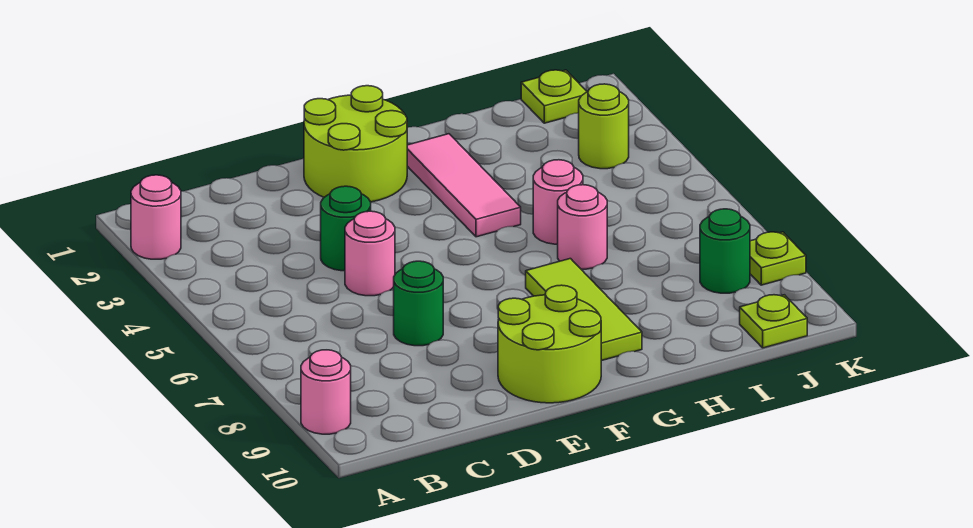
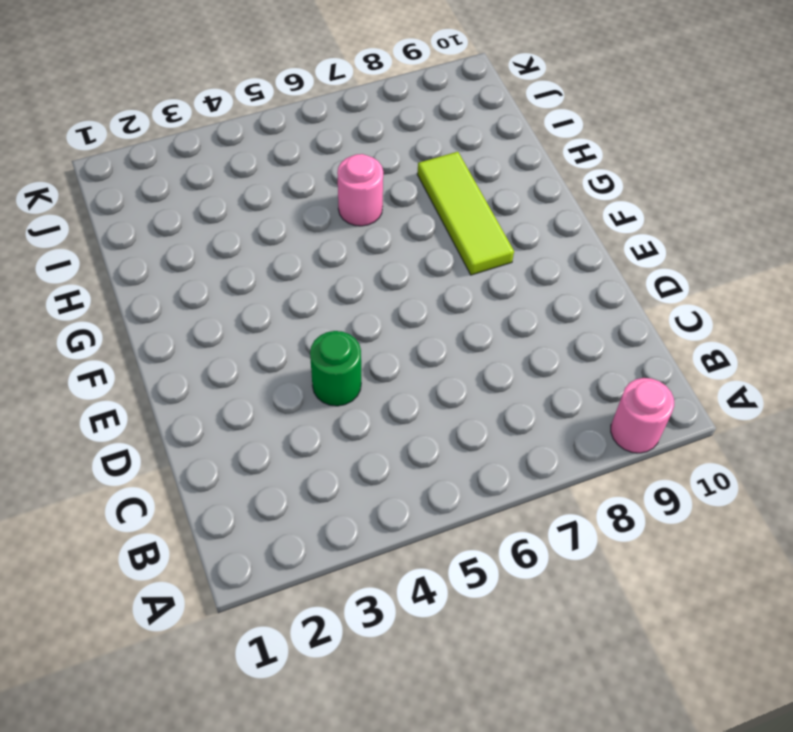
lime tile F8:H8 level 1 -> lime tile G7:G9 level 1
none -> pink round brick A2 level 1
none -> pink round brick D5 level 1
none -> green round brick D7 level 1

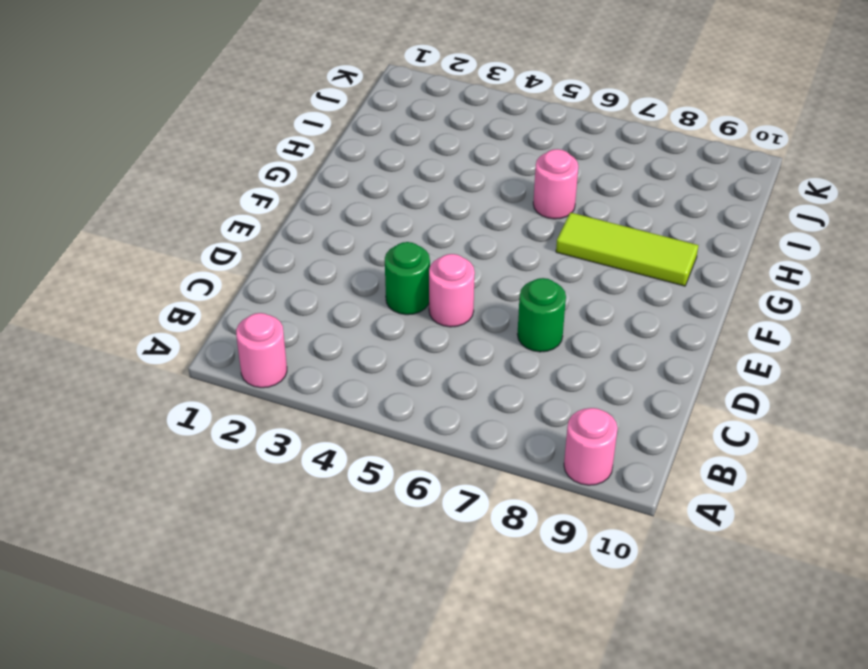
none -> lime round brick E1:F2 level 1
none -> lime round brick E9:F10 level 1
none -> pink tile G2:G4 level 1

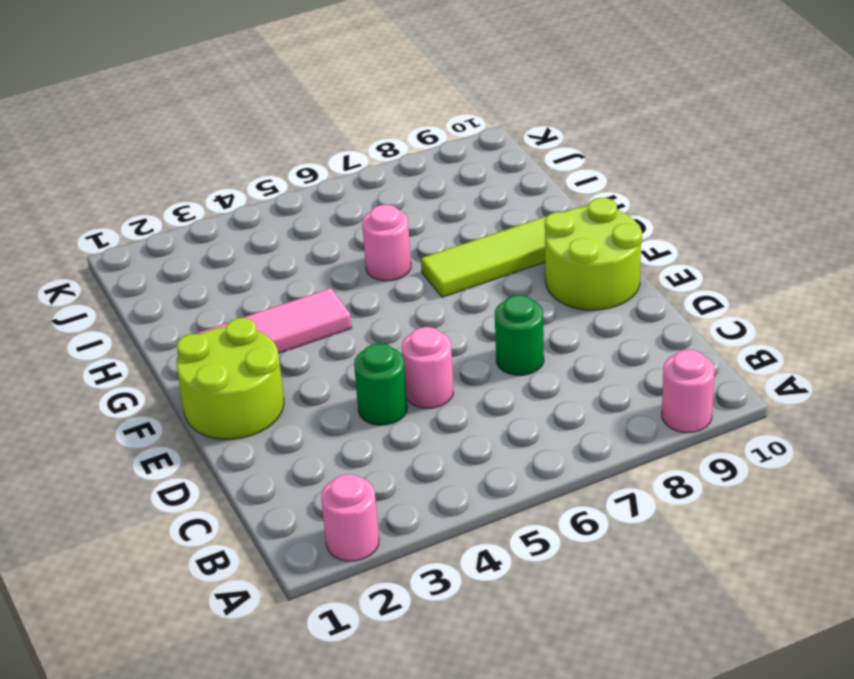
none -> pink round brick H5 level 1
none -> lime plate J1 level 1
none -> lime round brick J3 level 1

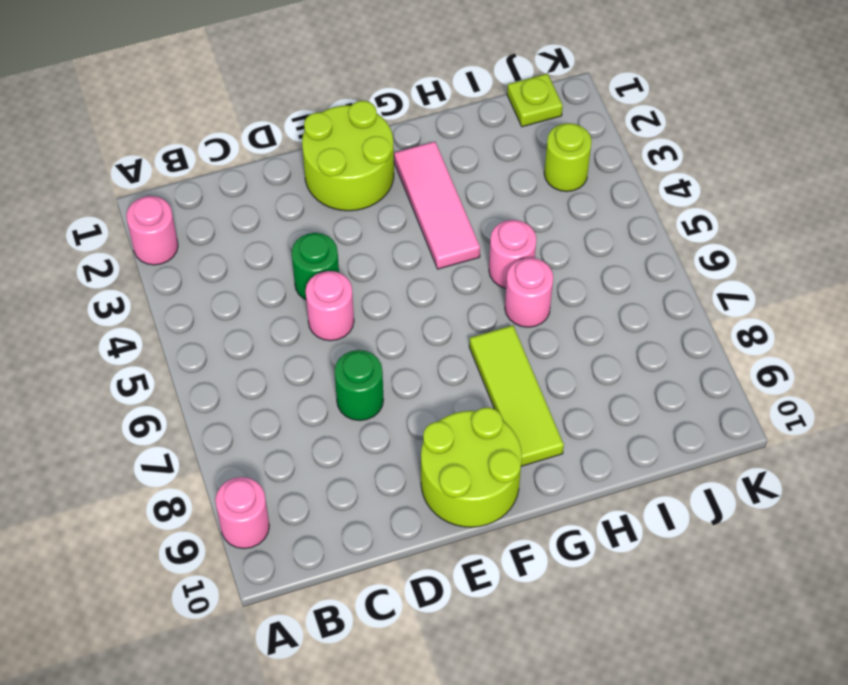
none -> green round brick J8 level 1
none -> lime plate J10 level 1
none -> lime plate K8 level 1

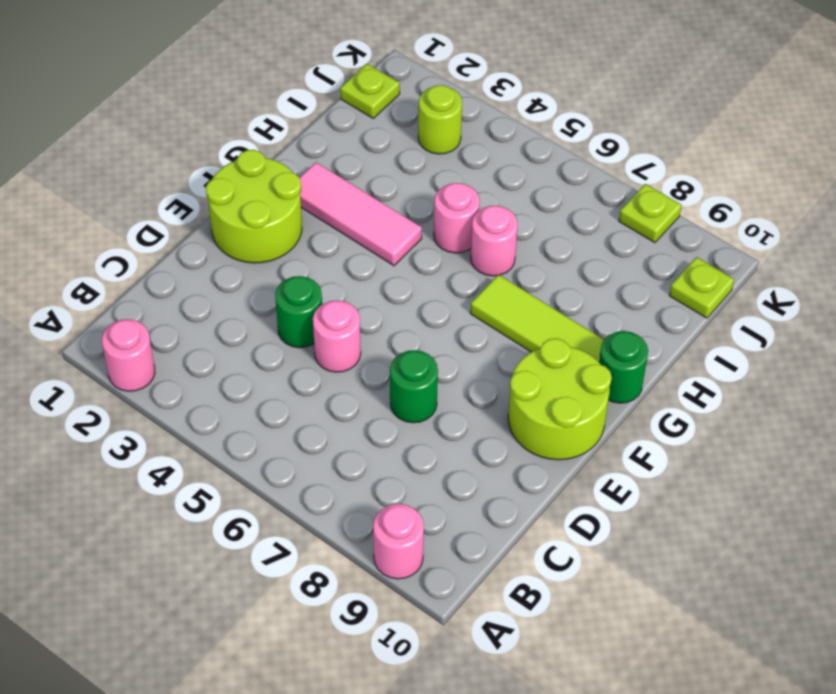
green round brick G10 level 1 -> green round brick J8 level 1

